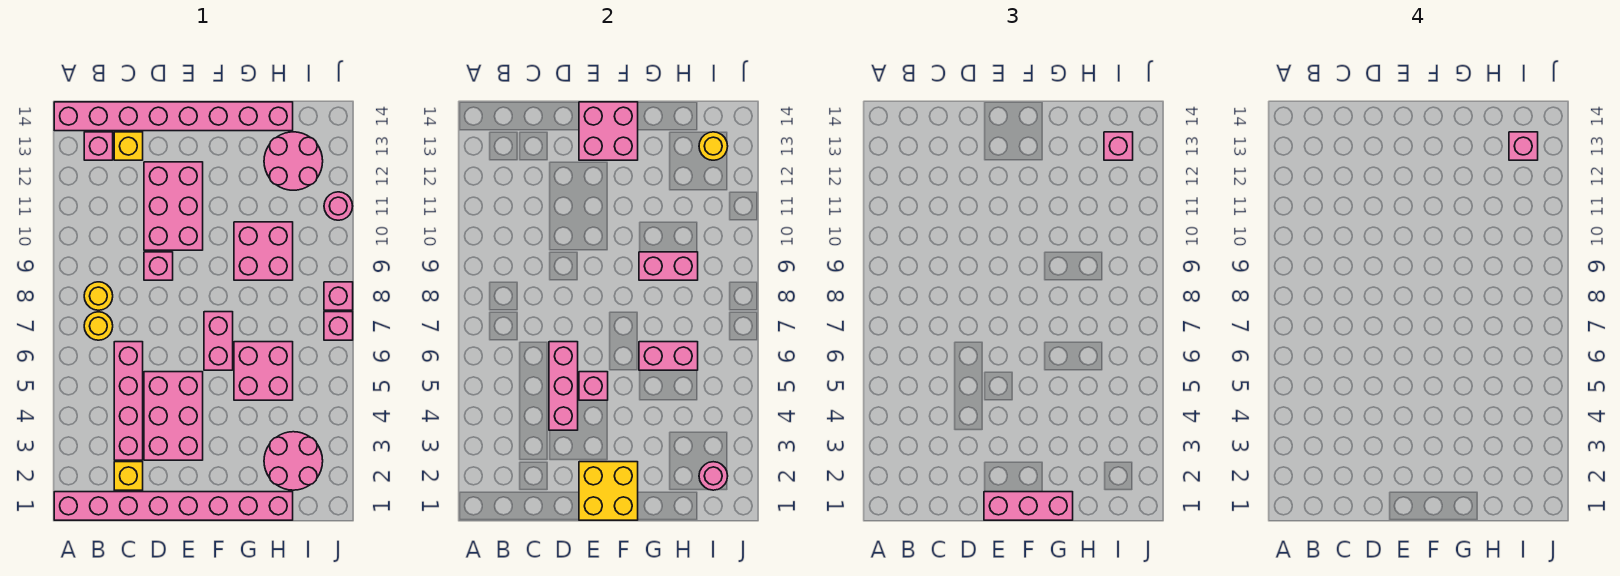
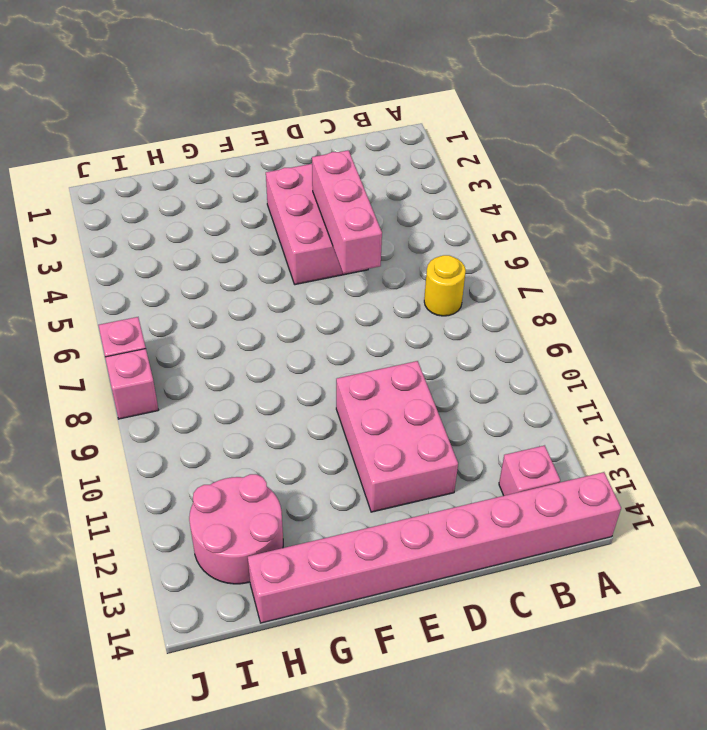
none -> pink brick A1:H1 level 1
none -> yellow round brick B8 level 1
none -> yellow brick C2 level 1
none -> pink brick C3:C6 level 1

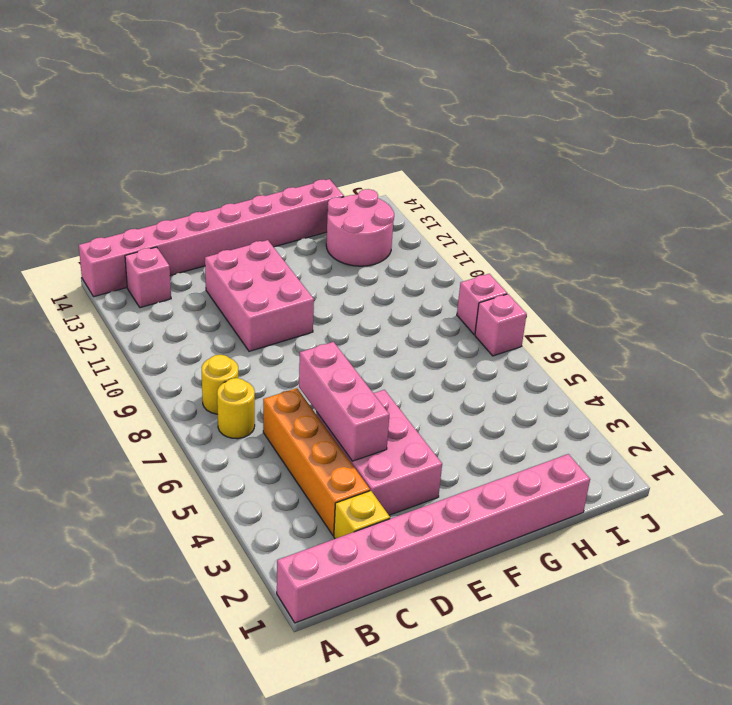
orange brick C3:C6 level 1 -> pink brick C3:C6 level 1
none -> yellow brick C13 level 1
none -> pink brick D9 level 1
none -> pink brick F6:F7 level 1
none -> pink brick G5:H6 level 1

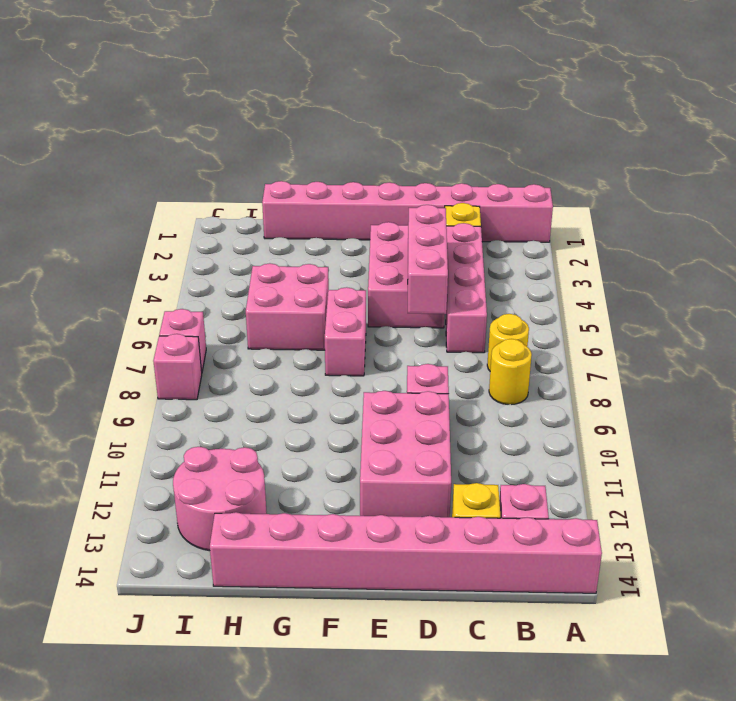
none -> pink brick G9:H10 level 1
none -> pink round brick H2:I3 level 1
none -> pink round brick J11 level 1
none -> yellow brick E1:F2 level 2

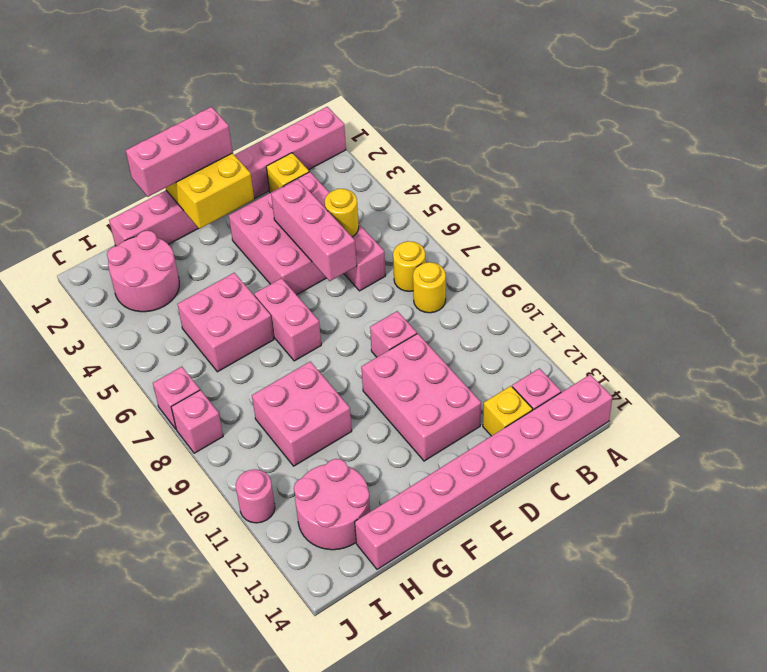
yellow round brick C5 level 2 -> yellow round brick I13 level 2
none -> pink brick E5 level 2
none -> pink brick E13:F14 level 2
none -> pink brick G6:H6 level 2
none -> pink brick G9:H9 level 2

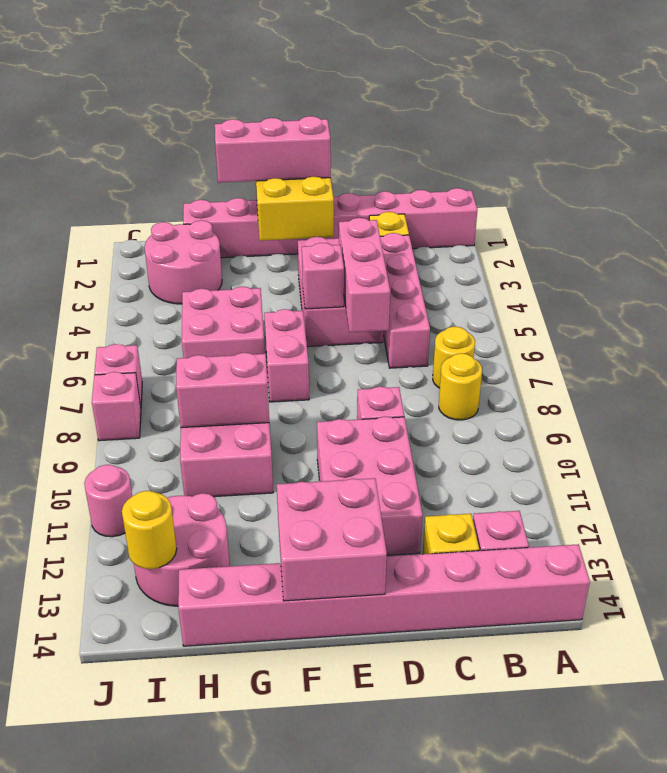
none -> pink brick G6:H6 level 2
none -> pink round brick I2 level 2
none -> pink brick I13 level 3
none -> pink brick I13 level 4

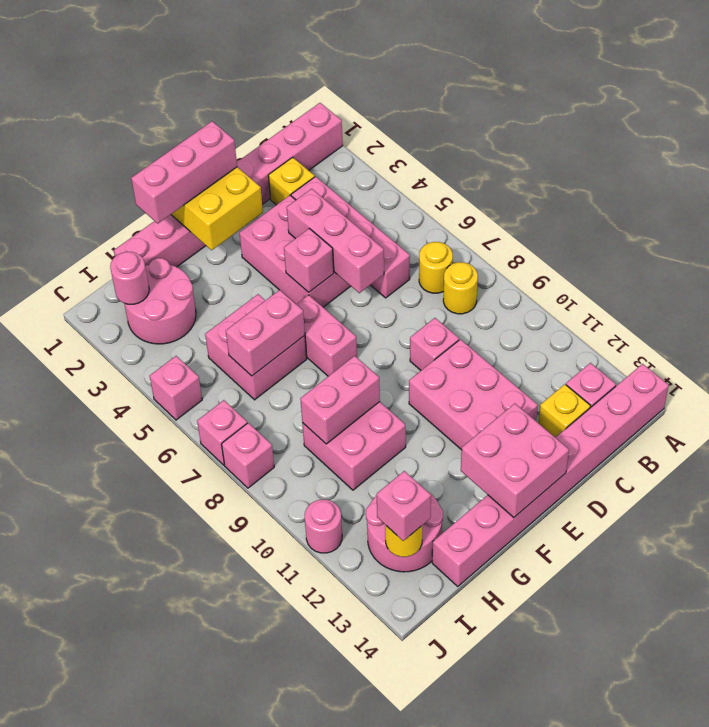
pink brick J5 level 1 -> pink brick I13 level 4

